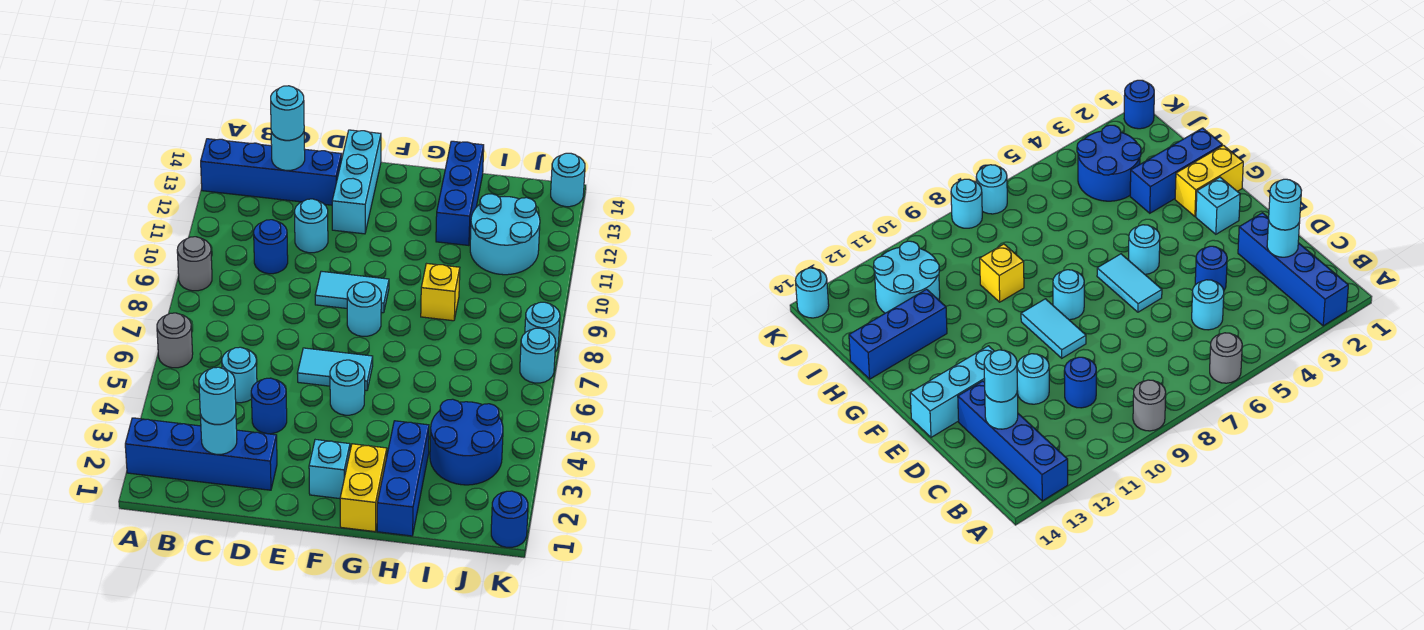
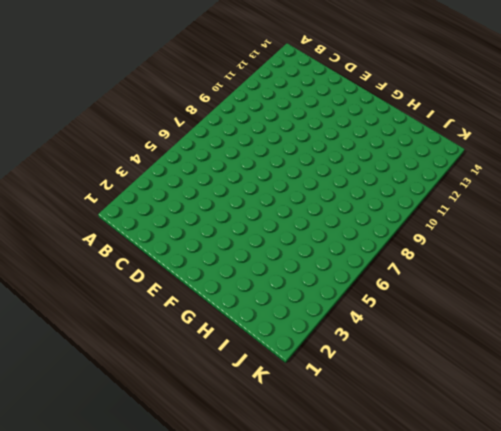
none -> blue brick A2:D2 level 1
none -> grey round brick A6 level 1
none -> grey round brick A9 level 1

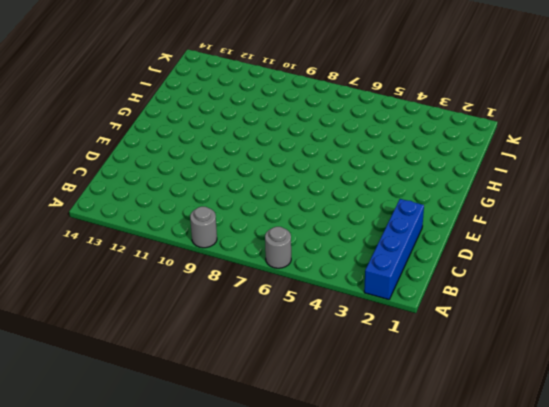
none -> blue brick A13:D13 level 1
none -> cyan round brick C5 level 1
none -> blue round brick C10 level 1

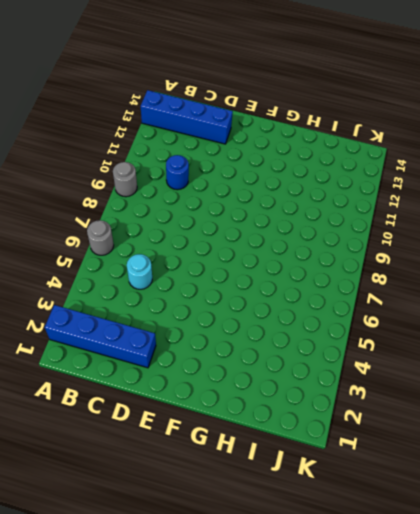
none -> blue round brick D4 level 1
none -> cyan round brick D11 level 1
none -> cyan tile E6:F6 level 1

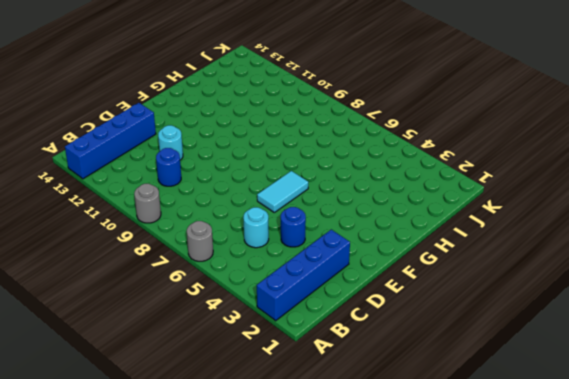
none -> cyan tile E9:F9 level 1
none -> cyan brick E12:E14 level 1
none -> cyan brick F2 level 1

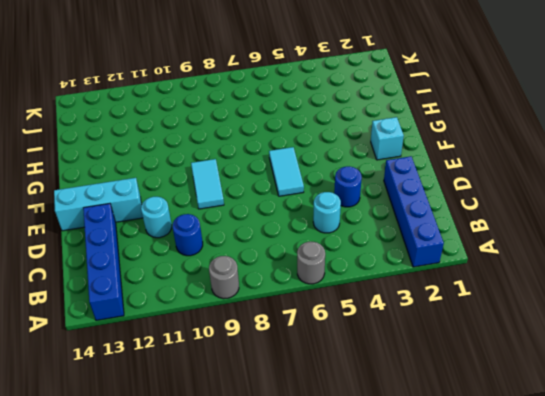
none -> cyan round brick F5 level 1
none -> cyan round brick F8 level 1
none -> yellow brick G1:G2 level 1

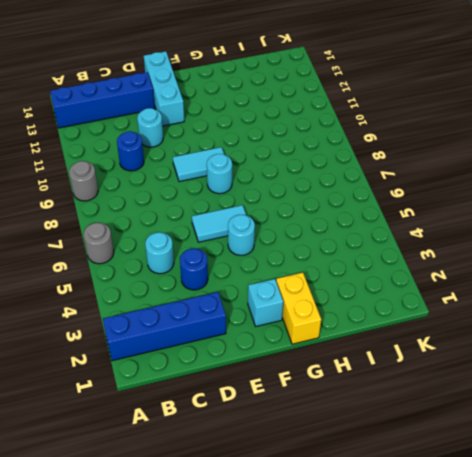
none -> blue brick H1:H3 level 1
none -> yellow brick H9 level 1
none -> blue brick H12:H14 level 1

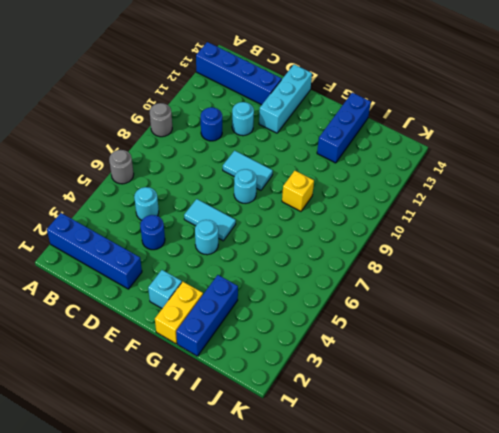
none -> blue round brick I3:J4 level 1
none -> cyan round brick I11:J12 level 1
none -> blue round brick K1 level 1

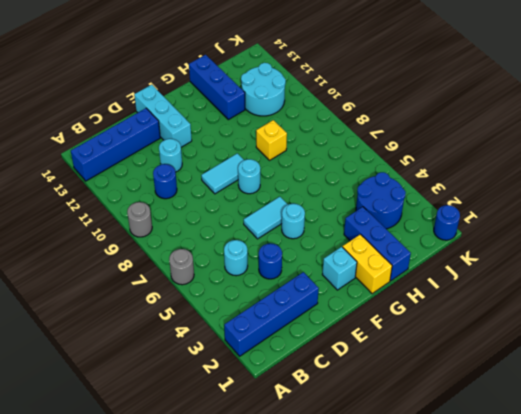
none -> cyan round brick K7 level 1
none -> cyan round brick K8 level 1
none -> cyan round brick K14 level 1

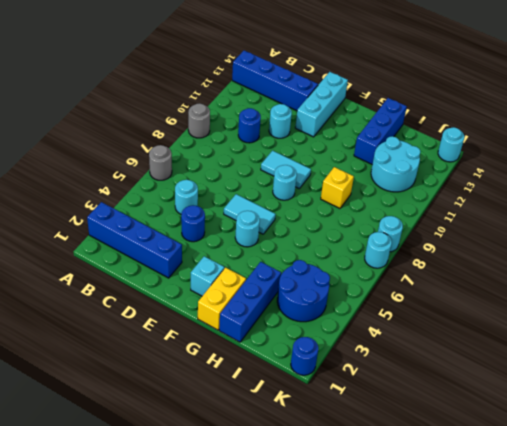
none -> cyan round brick C2 level 2
none -> cyan round brick C13 level 2
none -> cyan round brick C2 level 3

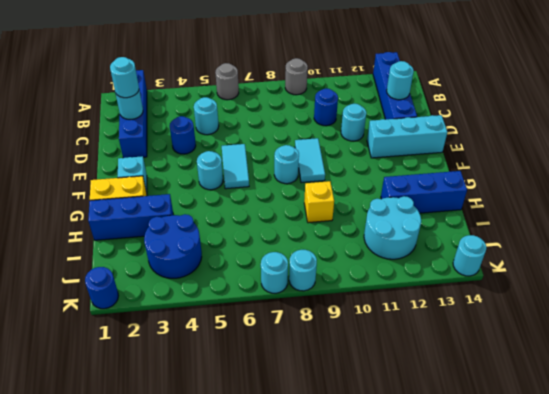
none -> cyan round brick C13 level 3

